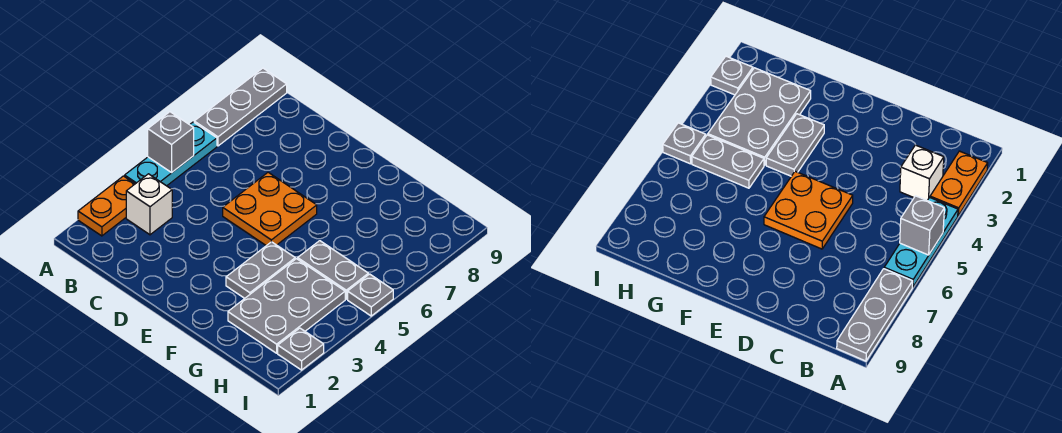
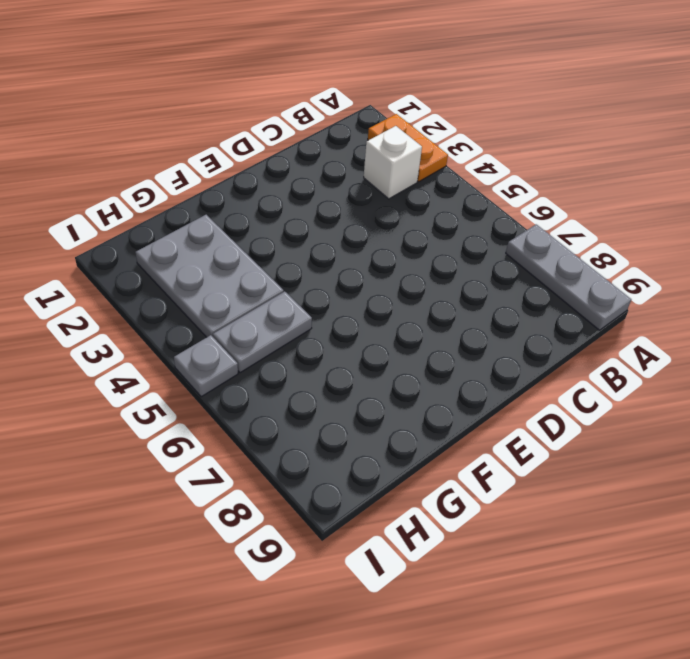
none -> cyan plate A4:A6 level 1
none -> orange plate D5:E6 level 1

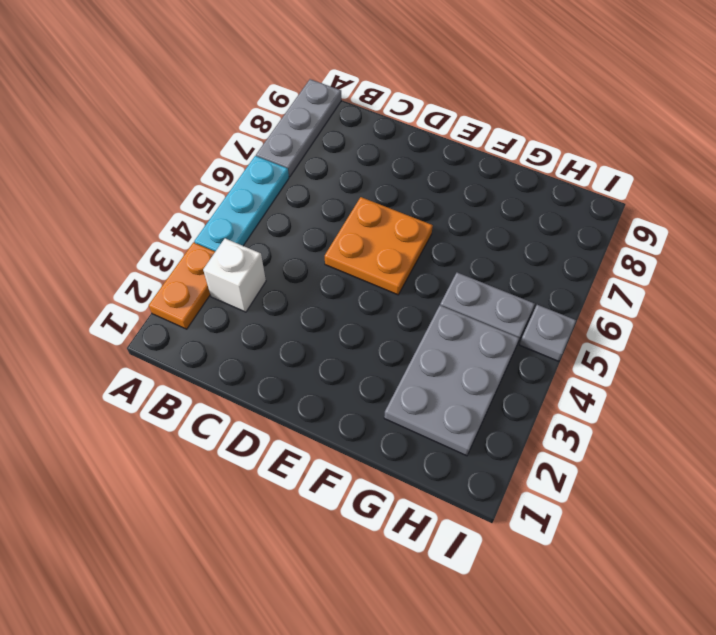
none -> grey plate F3:F4 level 1
none -> grey plate I2 level 1

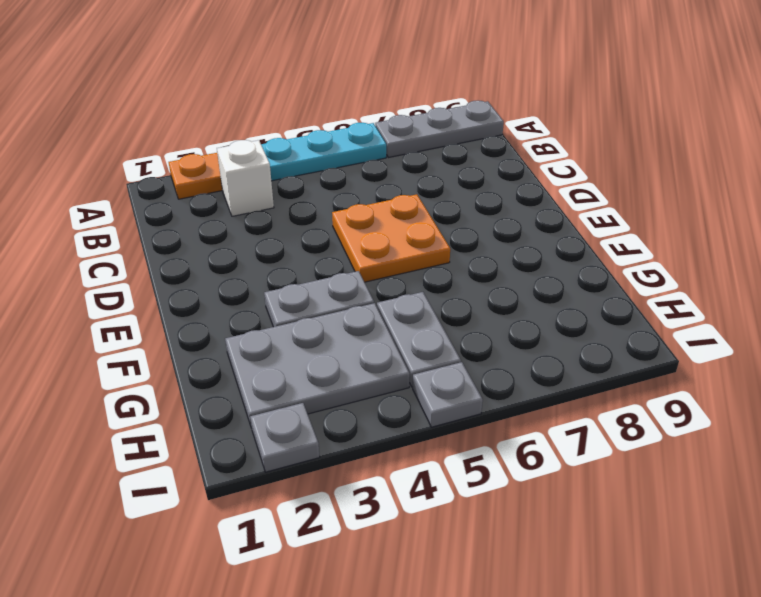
none -> grey brick A5 level 2

